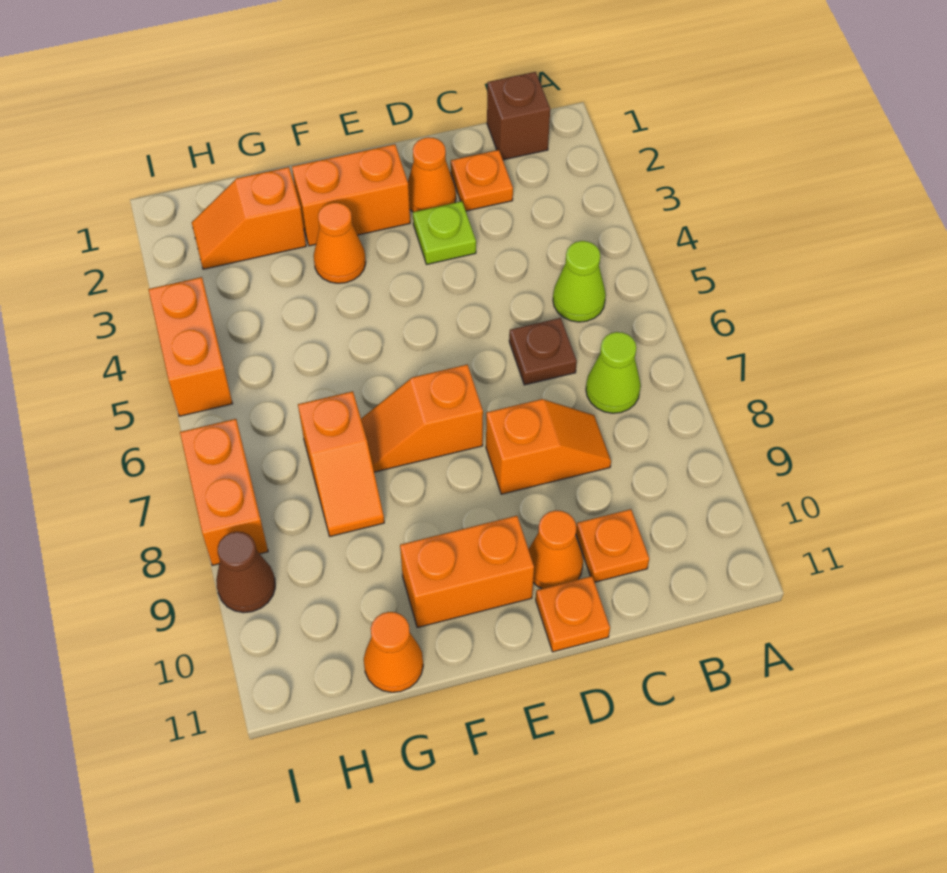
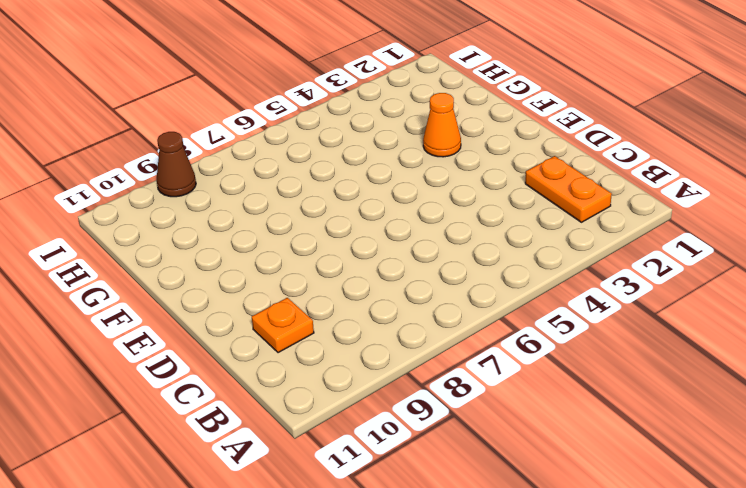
orange plate B2:C2 level 1 -> orange plate C2 level 1
none -> brown brick B1 level 1
none -> lime cone B5 level 1
none -> lime cone B7 level 1

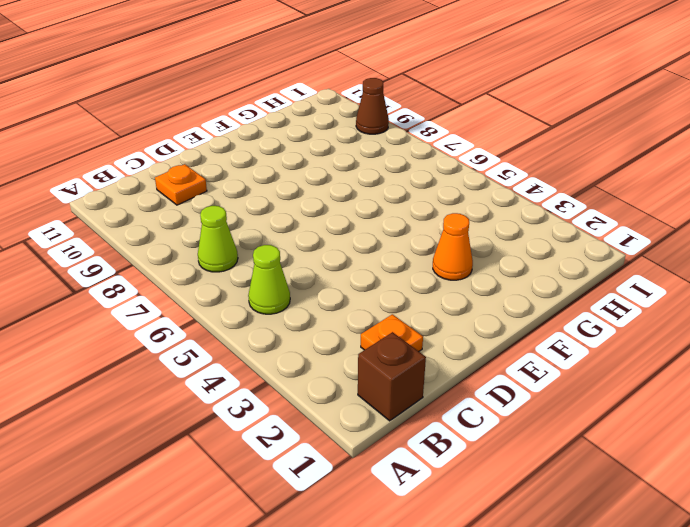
none -> brown plate C6 level 1
none -> orange slope C8:D8 level 1 top D
none -> orange cone D2 level 1

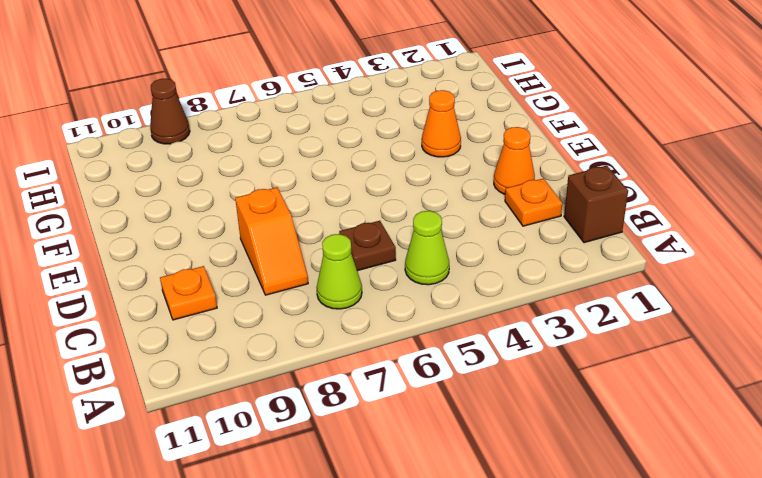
none -> lime plate D3 level 1
none -> orange cone D10 level 1
none -> orange plate D11 level 1

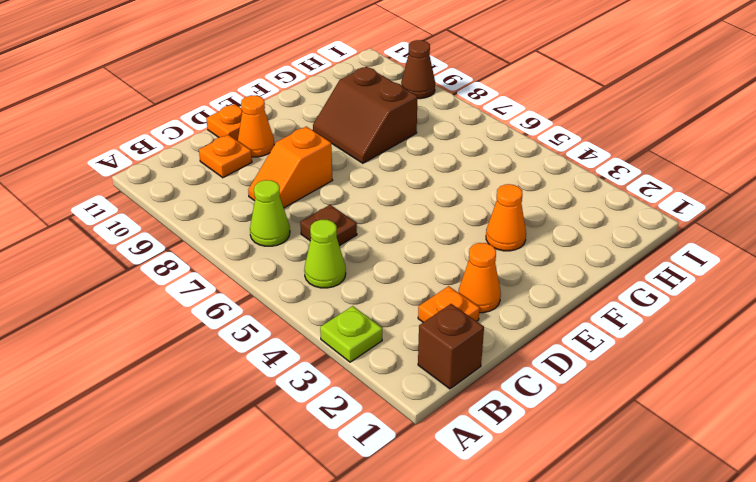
lime plate A3 level 1 -> lime plate D3 level 1
brown slope F8:G9 level 1 top G -> orange slope G7:G8 level 1 top 7
none -> orange brick E2:F2 level 1
none -> orange slope E7:F7 level 1 top E
none -> orange brick E10:F10 level 1

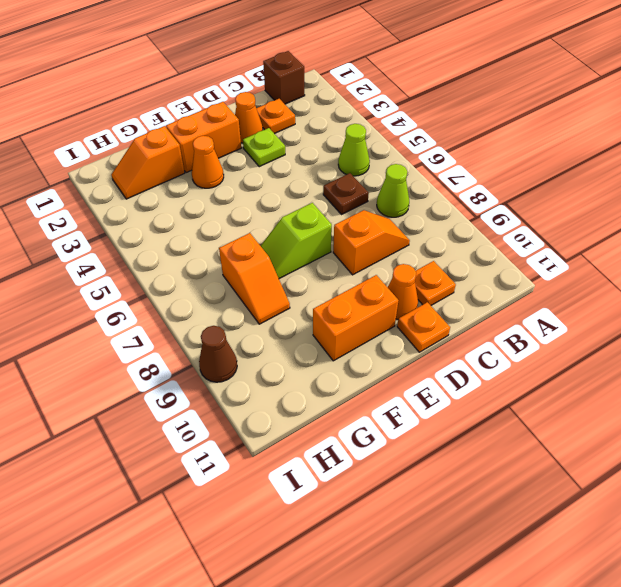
lime slope E7:F7 level 1 top E -> orange slope E7:F7 level 1 top E
none -> orange cone G11 level 1
none -> orange brick I4:I5 level 1
none -> orange brick I7:I8 level 1

